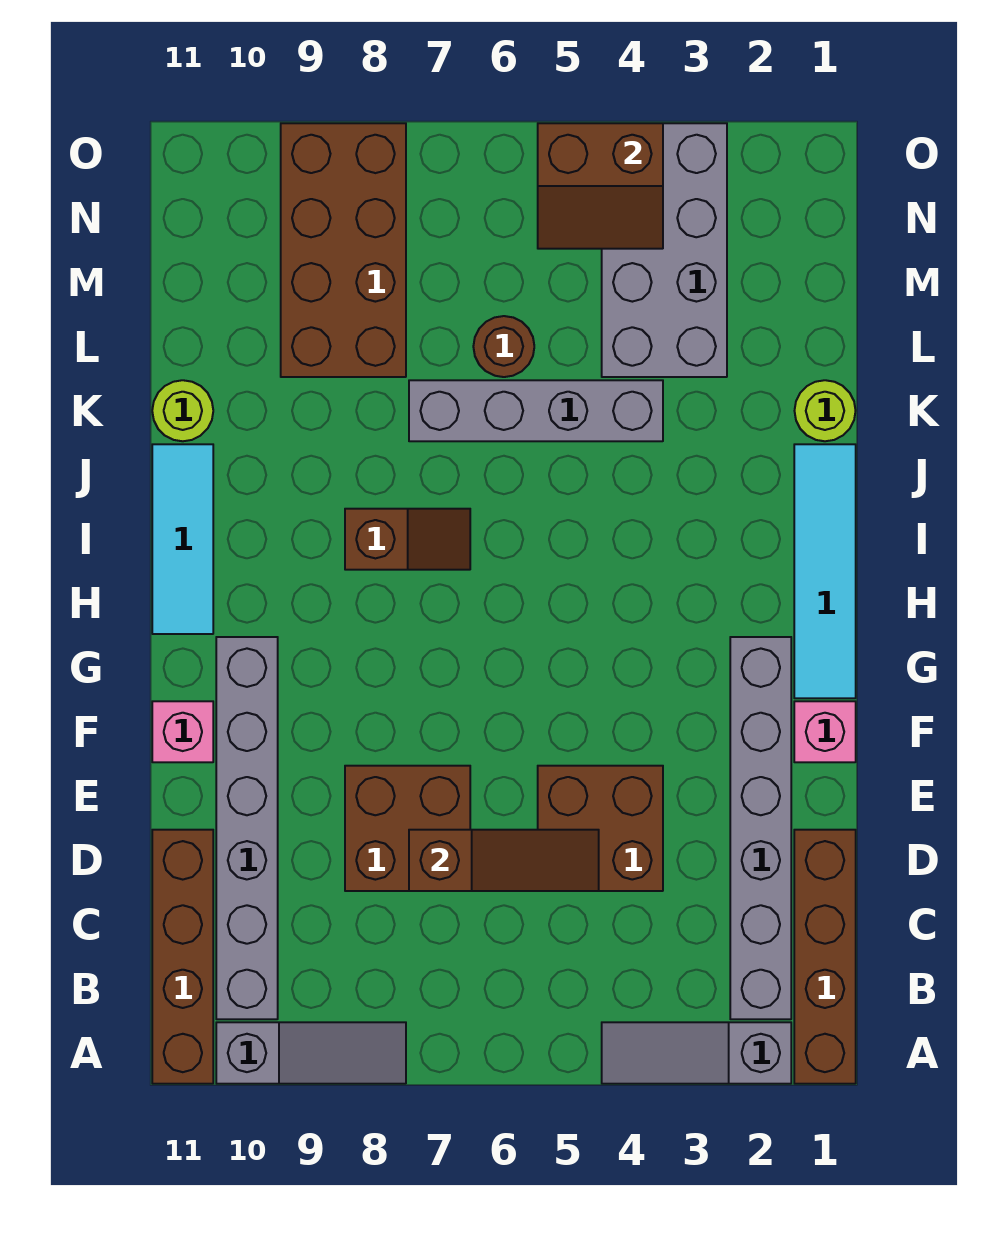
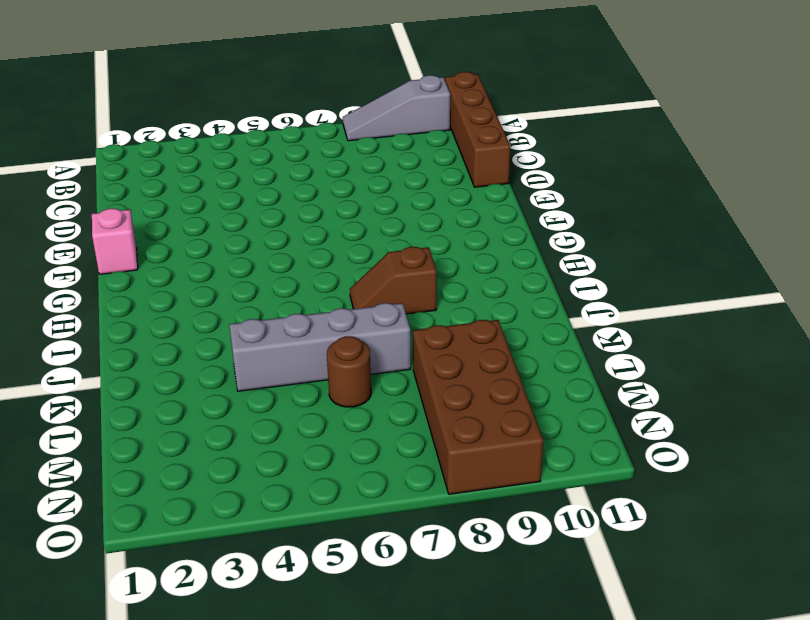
none -> brown brick A1:D1 level 1
none -> grey slope A2:A4 level 1 top 2
none -> grey brick B2:G2 level 1

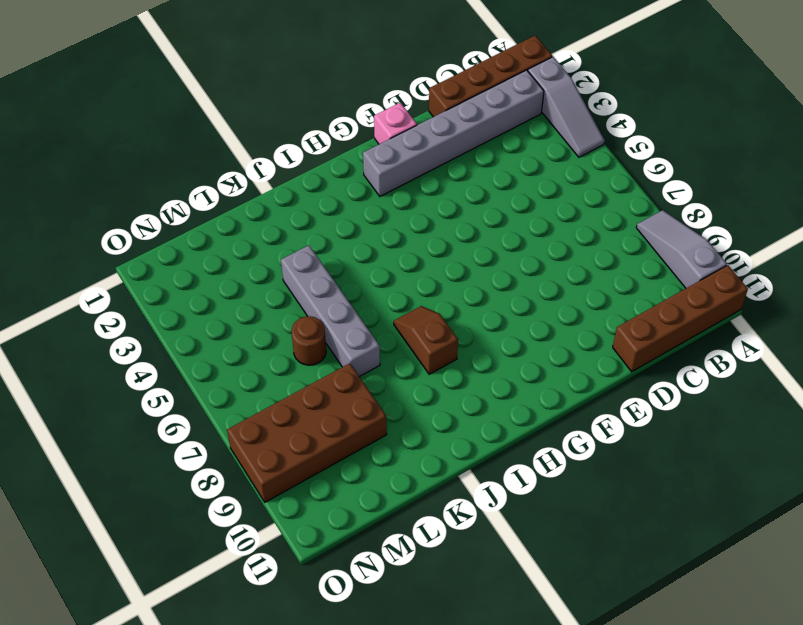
none -> grey brick B10:G10 level 1
none -> brown brick D4:E5 level 1
none -> brown brick D7:E8 level 1

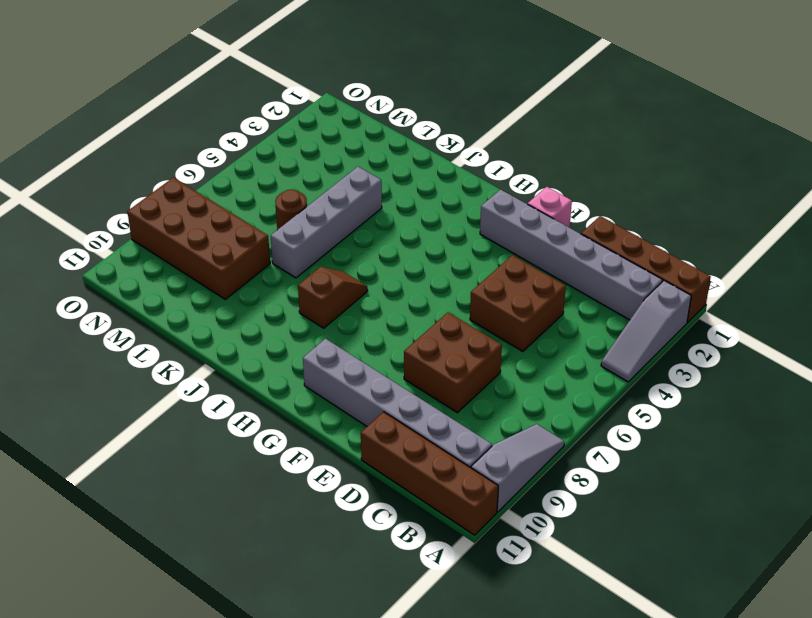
none -> pink brick F11 level 1
none -> cyan tile G1:J1 level 1
none -> cyan tile H11:J11 level 1

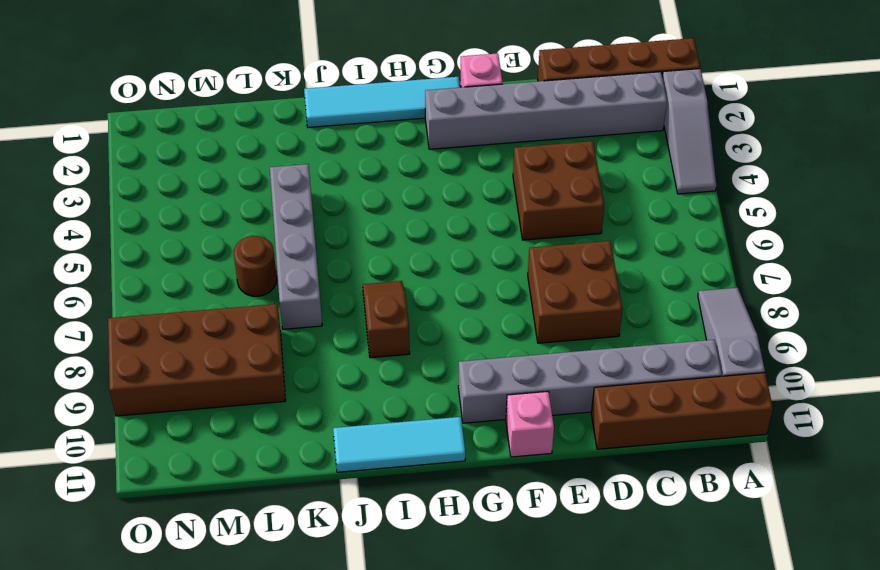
none -> lime round brick K1 level 1
none -> lime round brick K11 level 1
none -> grey brick L3:O4 level 1

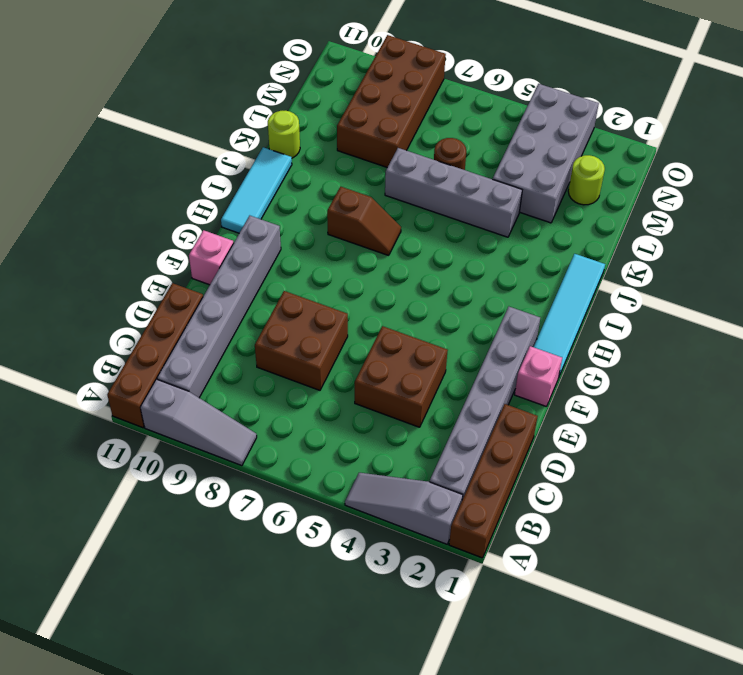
lime round brick M2 level 1 -> lime round brick K1 level 1
none -> brown slope D5:D7 level 2 top 7
none -> brown slope N4:O5 level 2 top O

